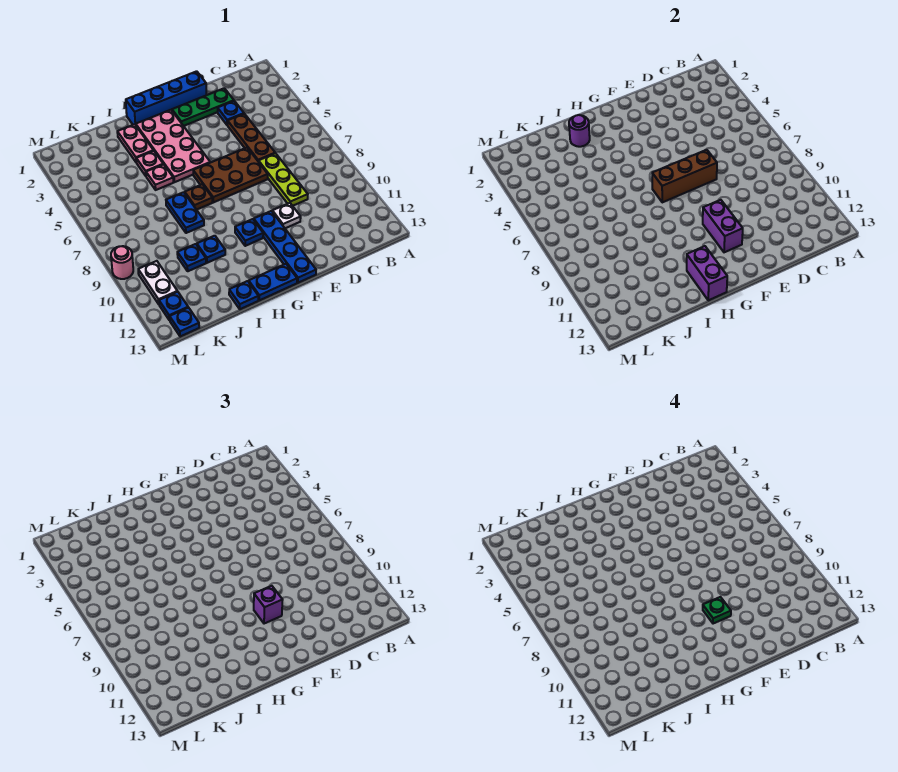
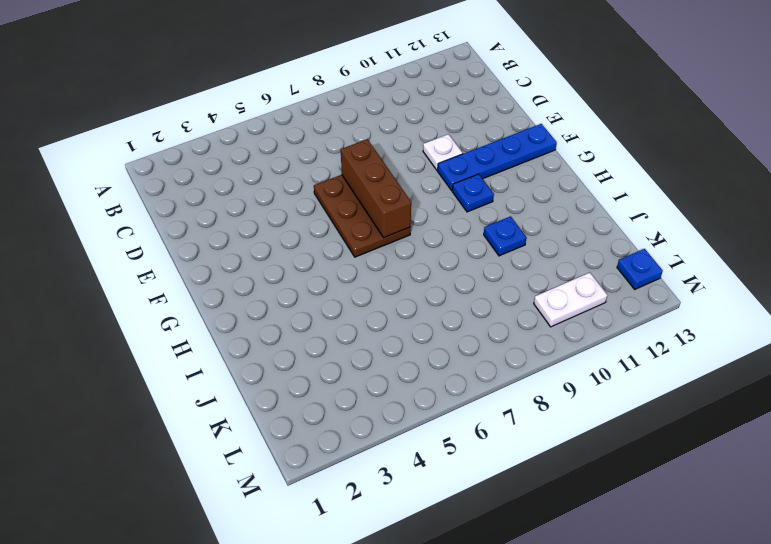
none -> green plate D2:F2 level 1
none -> blue plate D3 level 1
none -> brown plate D4:D6 level 1

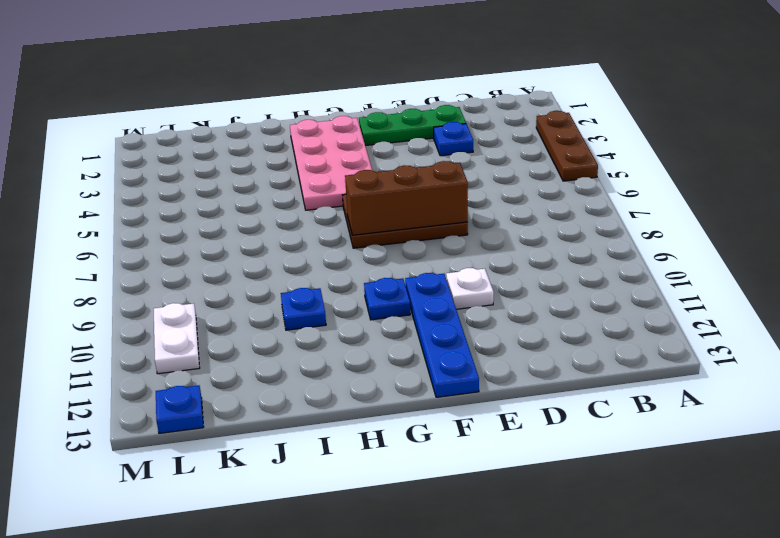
brown plate A3:A5 level 1 -> brown plate D4:D6 level 1
none -> lime plate D7:D9 level 1
none -> blue brick E1:H1 level 1
none -> blue plate G13:H13 level 1

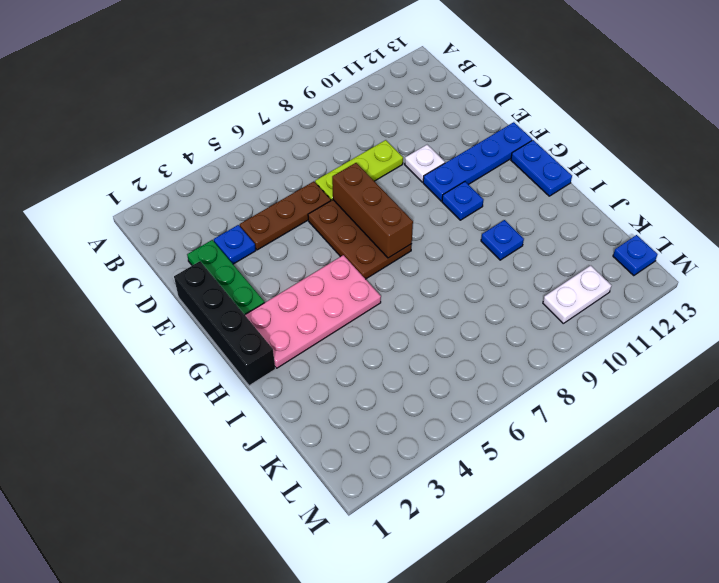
black brick E1:H1 level 1 -> blue brick E1:H1 level 1
none -> brown plate H7 level 1
none -> pink plate I2:I3 level 1
none -> pink plate I4 level 1

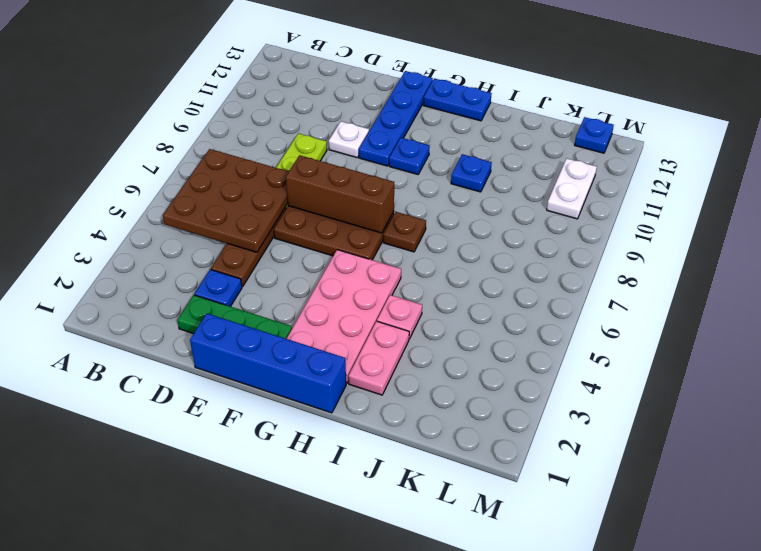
brown plate B5:D7 level 2 -> none
none -> pink plate I5 level 1
none -> blue plate I7:I8 level 1
none -> blue plate I13 level 1

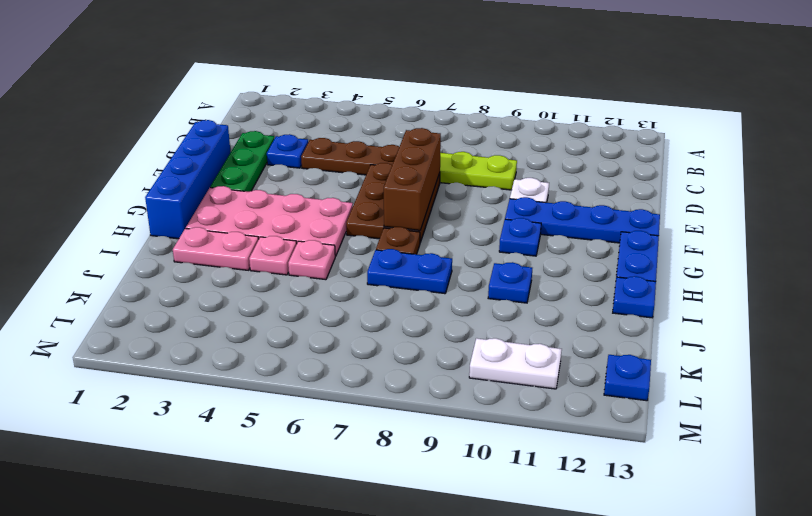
none -> blue plate J10 level 1
none -> blue plate L12 level 1
none -> pink round brick M9 level 1

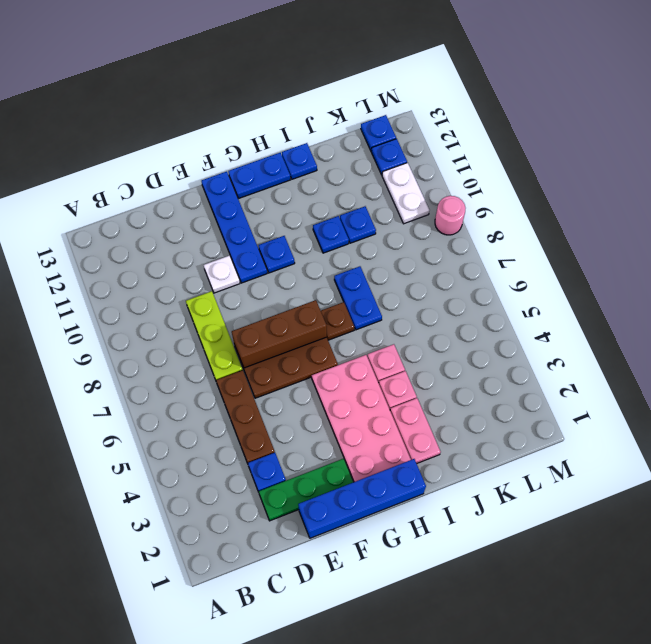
none -> purple brick F10:F11 level 2
none -> purple brick H12:H13 level 2
none -> purple round brick I2 level 2

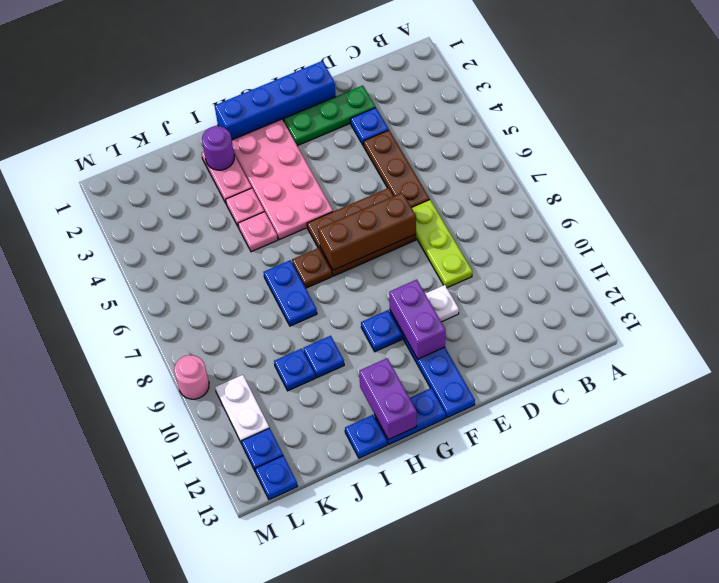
none -> purple brick F10 level 3
none -> green plate F10 level 4

